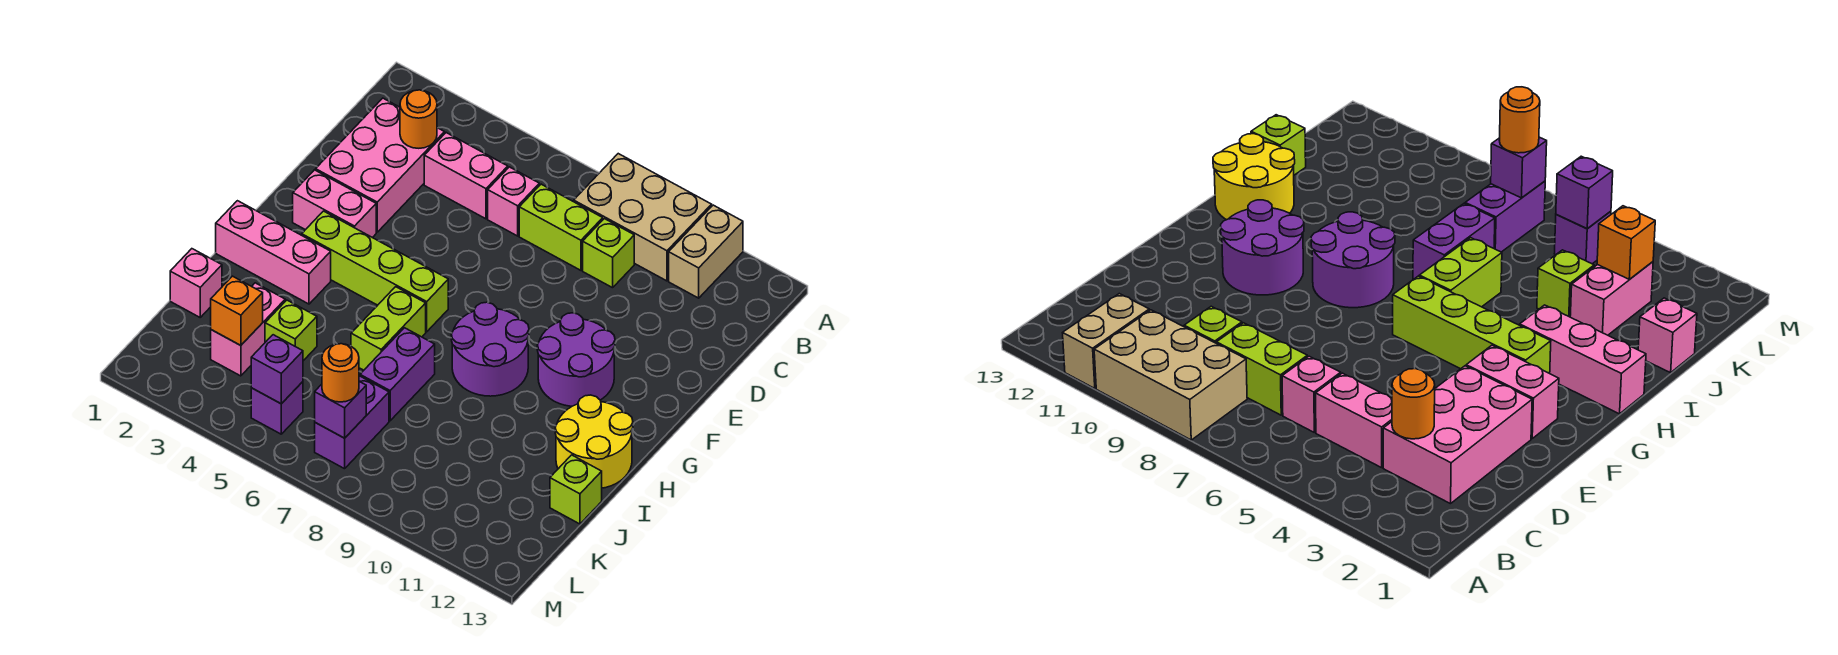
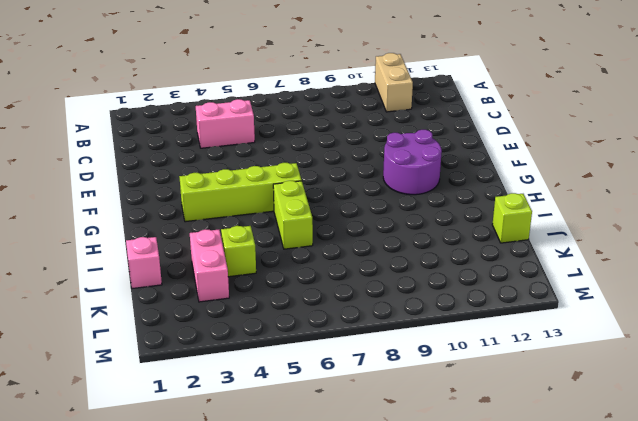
none -> tan brick A8:B10 level 1
none -> pink brick C2:E3 level 1
none -> pink brick C6 level 1

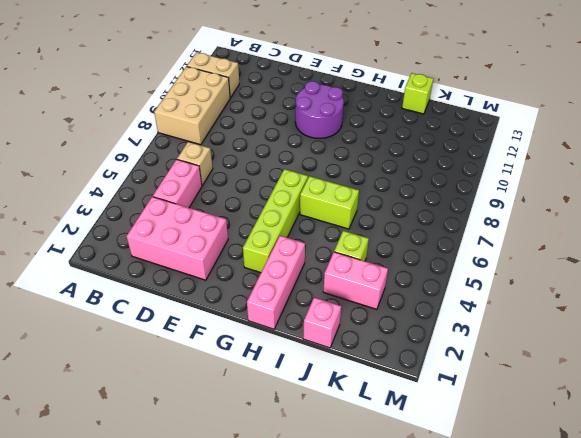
tan brick C6 level 1 -> pink brick C6 level 1
none -> lime brick C7:C8 level 1
none -> lime brick C9 level 1
none -> pink brick F2:F3 level 1

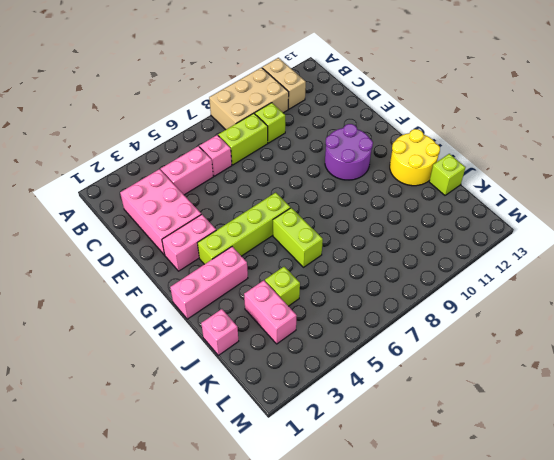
none -> purple round brick G8:H9 level 1
none -> purple brick I7:J7 level 1
none -> purple brick K7:L7 level 1

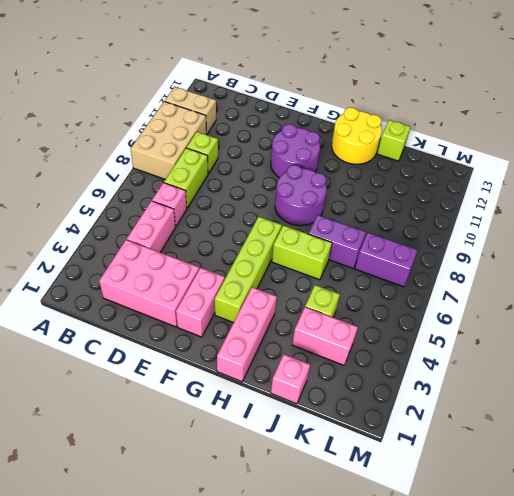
none -> purple brick L5 level 1
none -> orange round brick C3 level 2
none -> orange brick K3 level 2

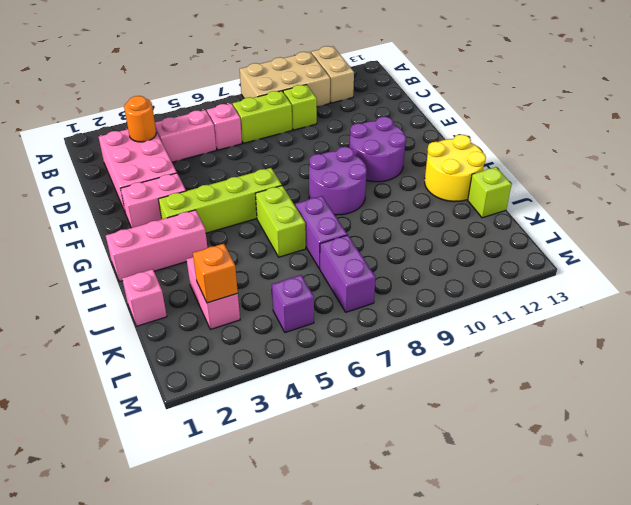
none -> lime brick J4 level 1
none -> purple brick L5 level 2
none -> purple brick L7 level 2

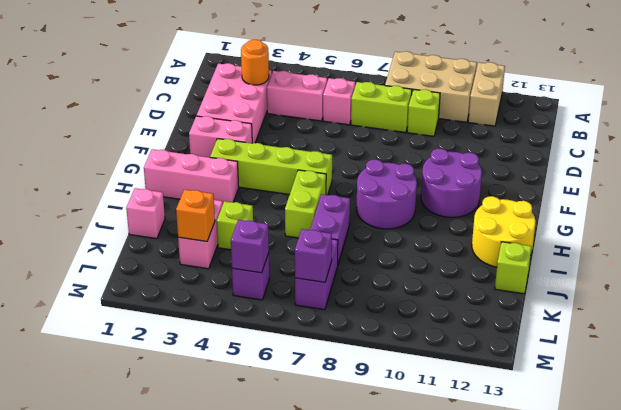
none -> orange round brick L7 level 3

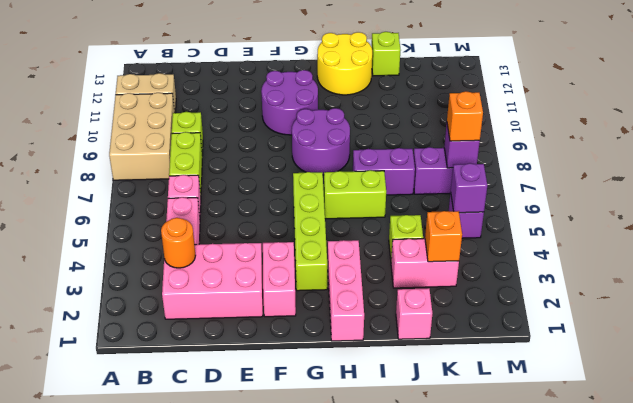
orange brick L7 level 3 -> orange round brick L7 level 3

